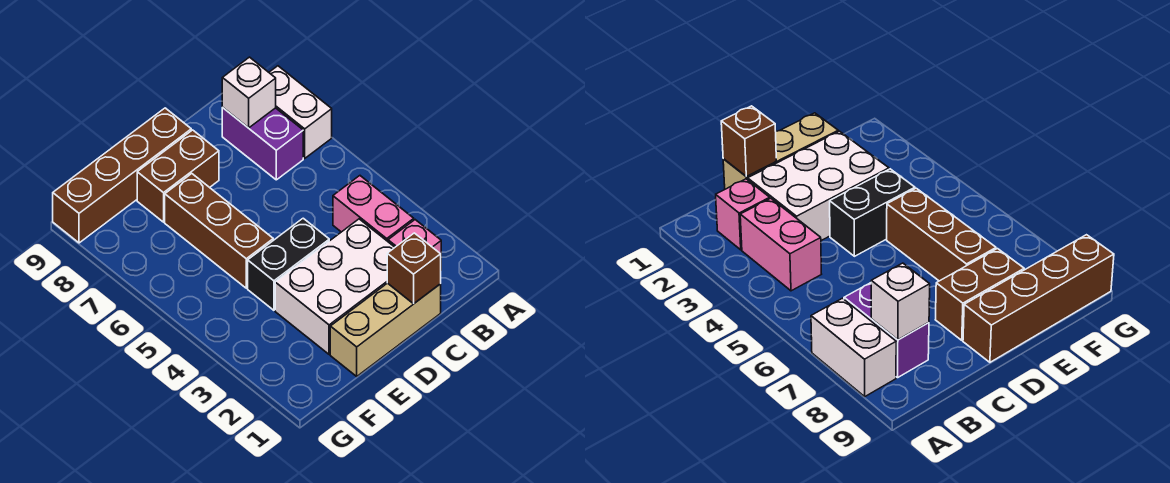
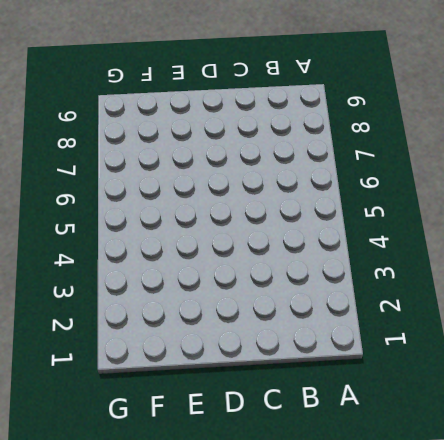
none -> white brick A7:A8 level 1
none -> pink brick B2 level 1
none -> pink brick B3:B4 level 1

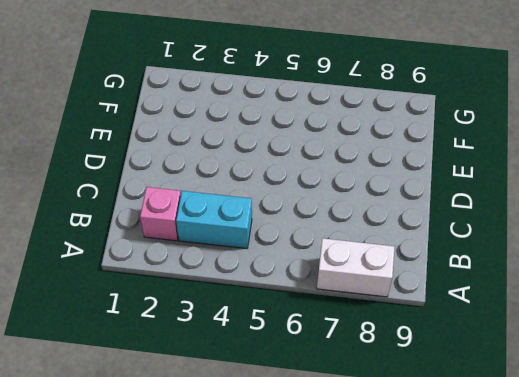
cyan brick B3:B4 level 1 -> pink brick B3:B4 level 1
none -> purple brick B7:B8 level 1
none -> tan brick C1:E1 level 1
none -> white brick C2:E3 level 1

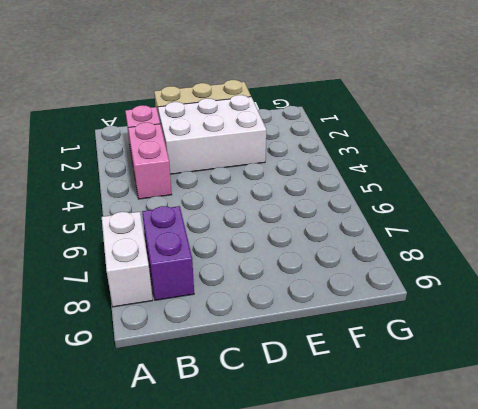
none -> black brick D4:E4 level 1
none -> brown brick D8:E8 level 1
none -> brown brick D9:G9 level 1

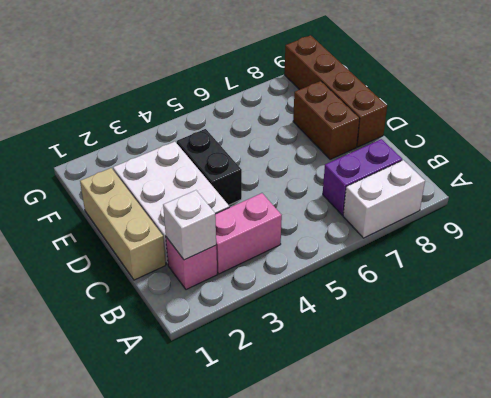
white brick B2 level 2 -> white brick B8 level 2
none -> brown brick E5:E7 level 1
none -> brown brick C1 level 2

